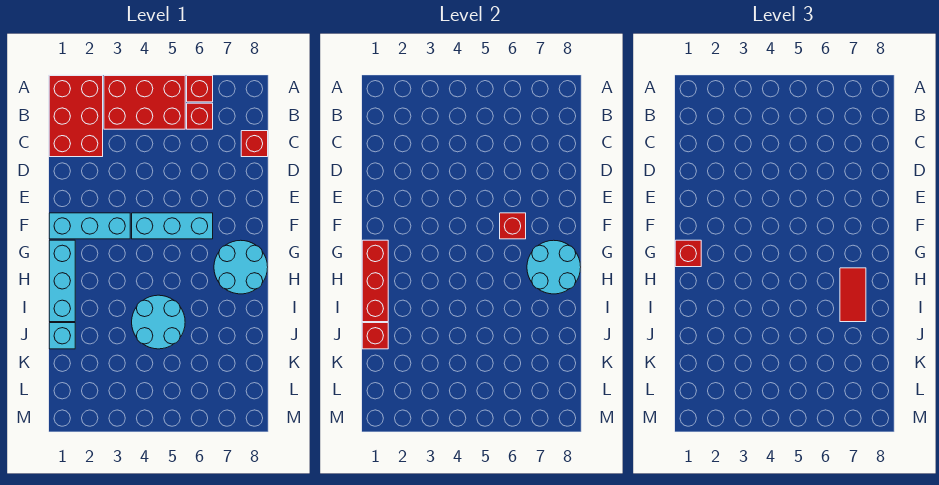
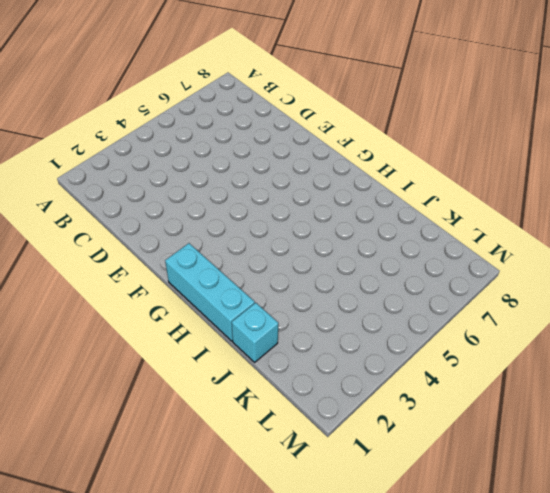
none -> red brick A1:C2 level 1
none -> red brick A3:B5 level 1
none -> red brick A6 level 1

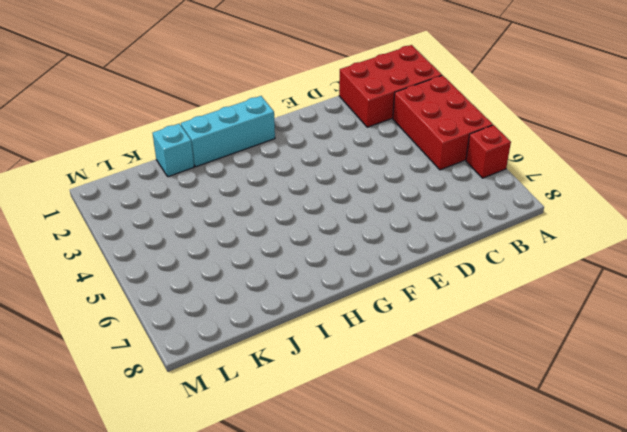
none -> red brick B6 level 1
none -> red brick C8 level 1
none -> cyan brick F1:F3 level 1

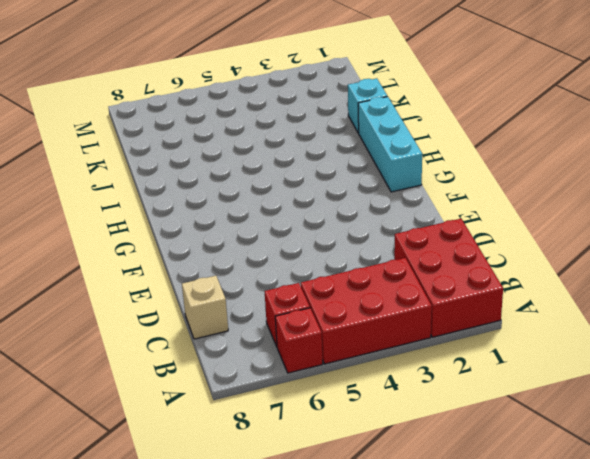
tan brick C8 level 1 -> red brick C8 level 1
none -> cyan brick F1:F3 level 1
none -> cyan brick F4:F6 level 1
none -> cyan round brick G7:H8 level 1

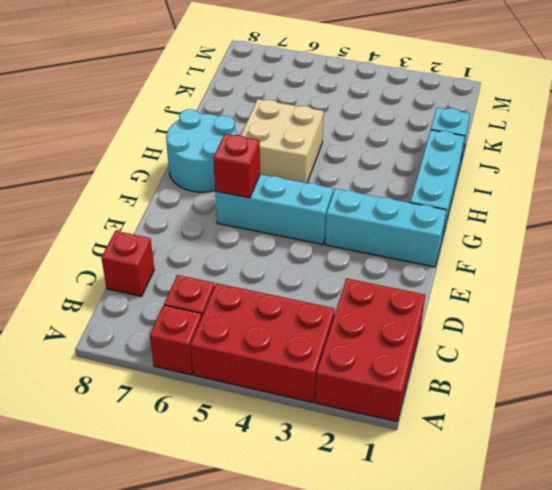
tan brick H5:I6 level 1 -> cyan round brick I4:J5 level 1
none -> red brick G1:I1 level 2
none -> cyan round brick G7:H8 level 2
none -> red brick J1 level 2

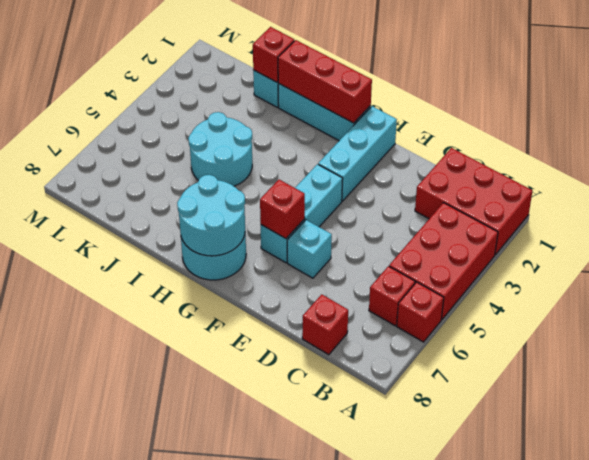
cyan brick E6 level 1 -> none
none -> red brick G1 level 3
none -> red tile H7:I7 level 3

